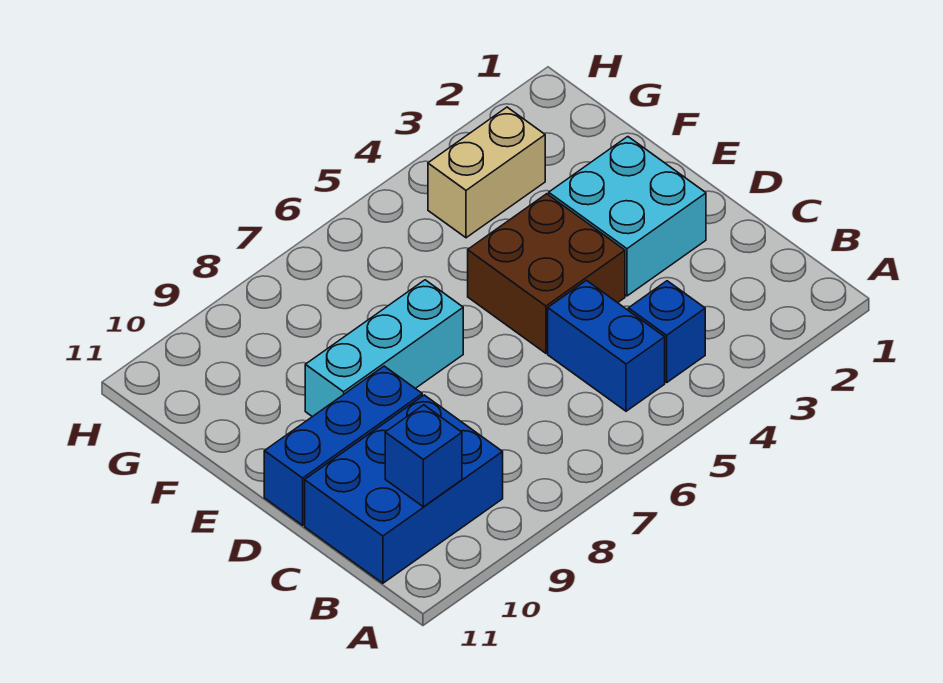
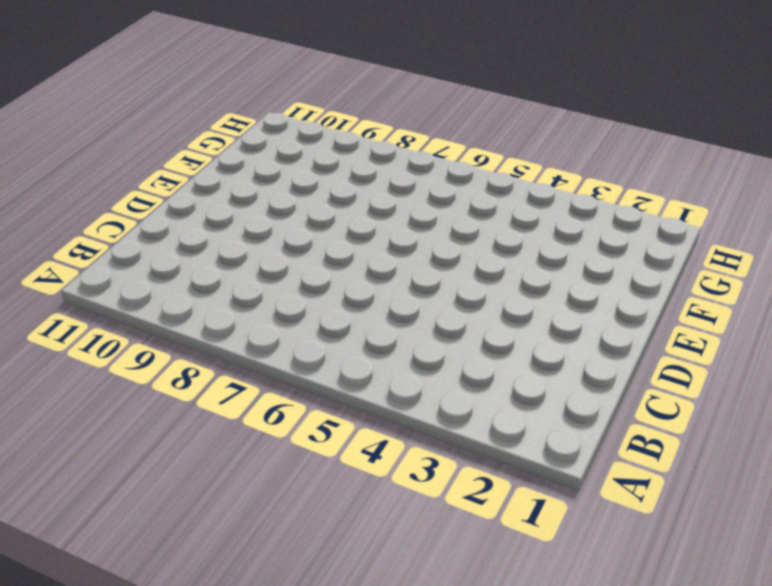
none -> blue brick B4 level 1
none -> blue brick B5:C5 level 1

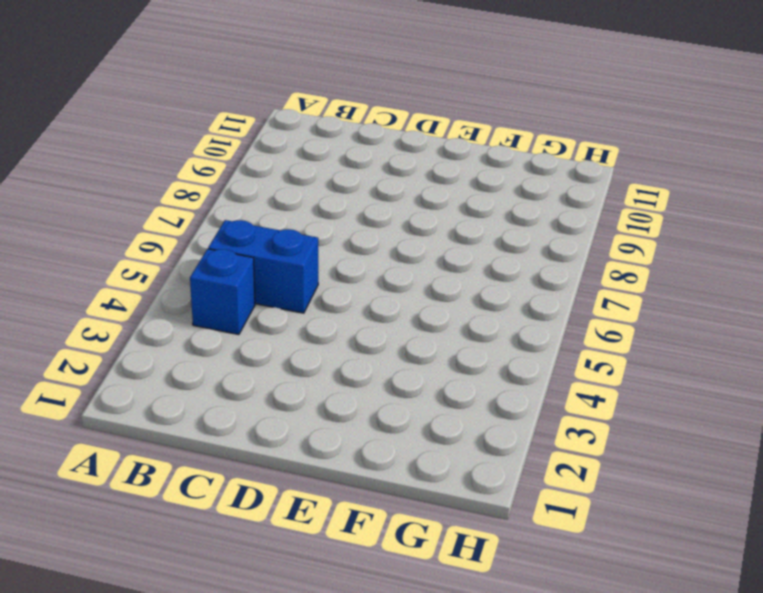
none -> blue brick B9:C11 level 1
none -> cyan brick D2:E3 level 1

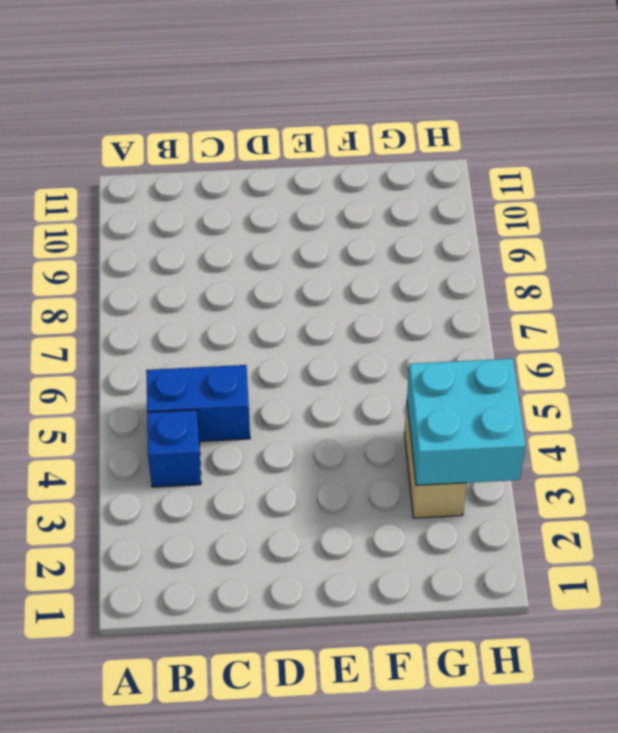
cyan brick G3:H4 level 2 -> cyan brick D2:E3 level 1
none -> blue brick B9:C11 level 1
none -> brown brick D4:E5 level 1

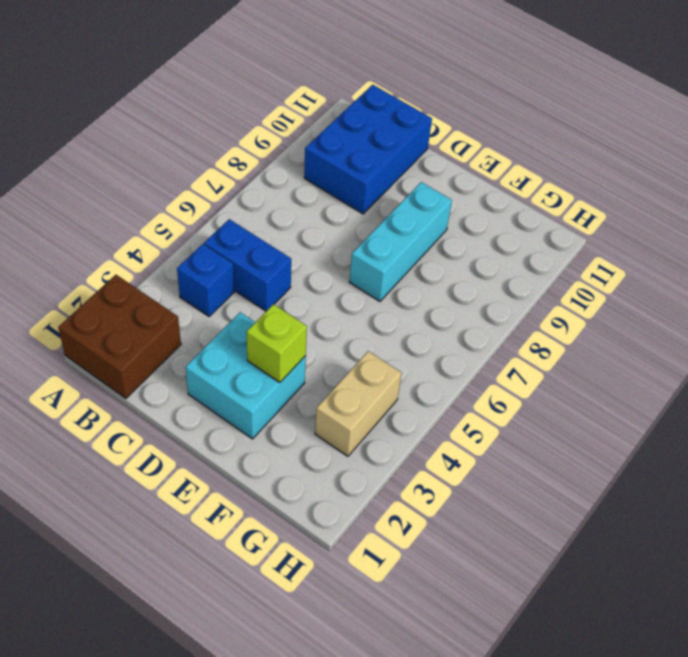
brown brick A1:B2 level 1 -> brown brick D4:E5 level 1
lime brick E3 level 2 -> none
none -> blue brick D9:D11 level 1
none -> blue brick B10 level 2

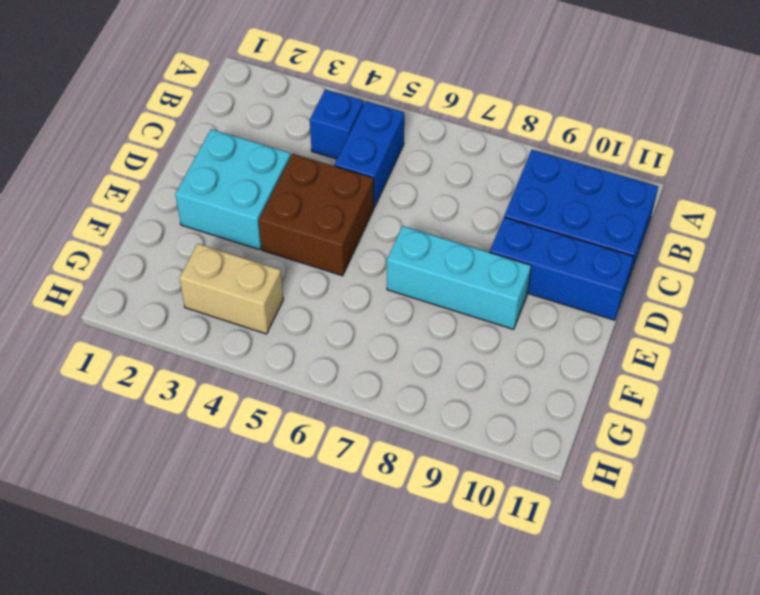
none -> blue brick B10 level 2

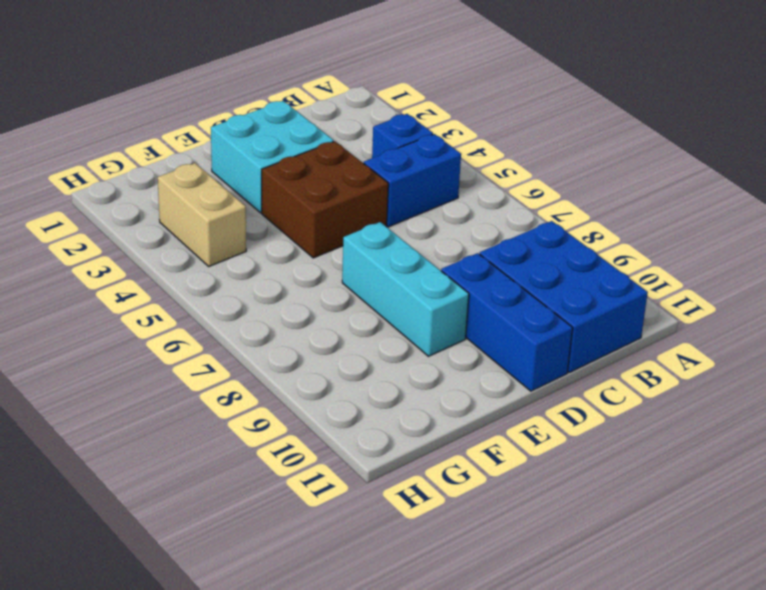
none -> blue brick B10 level 2

